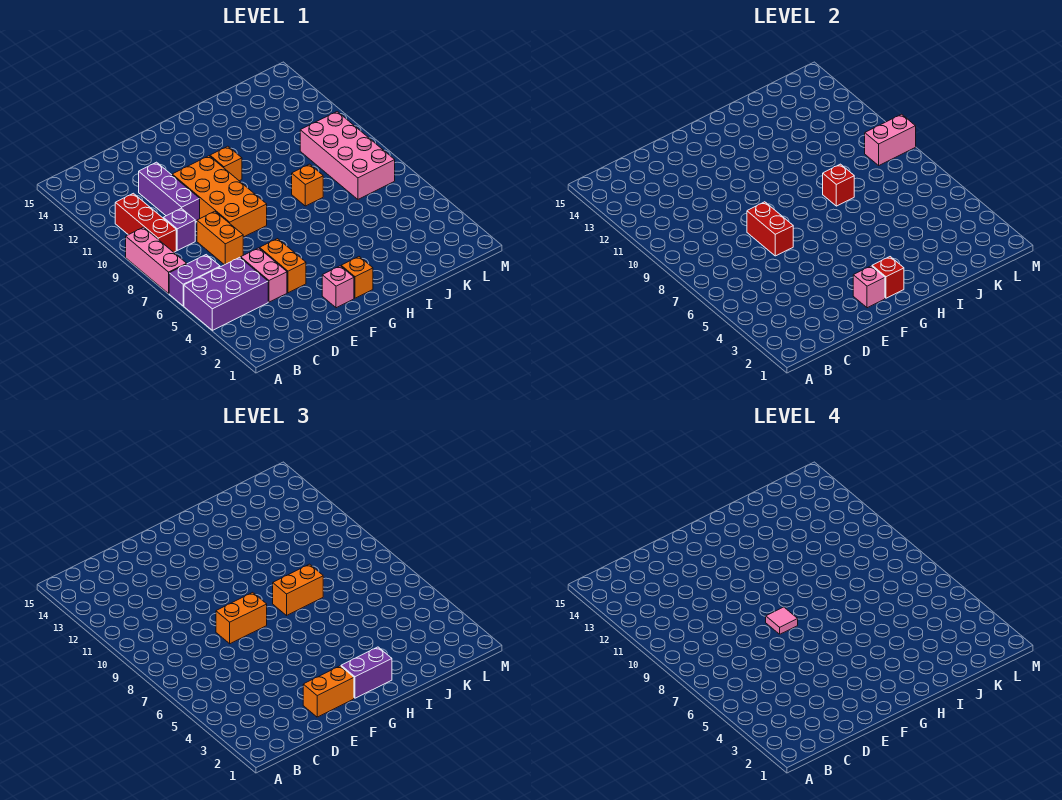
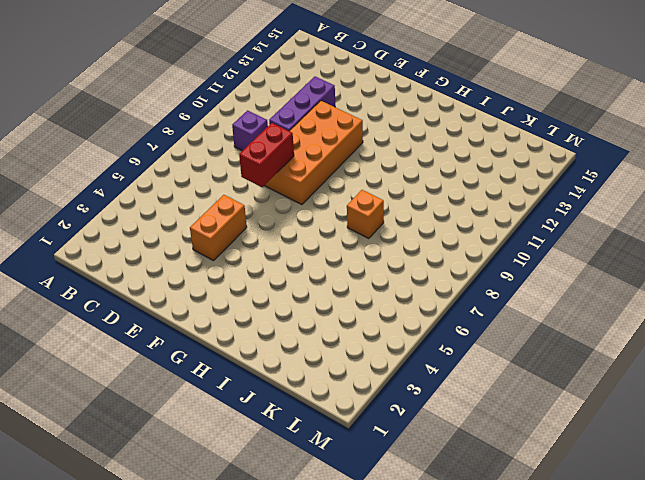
none -> purple brick A4:C5 level 1
none -> purple brick A6:B6 level 1
none -> pink brick A7:A9 level 1

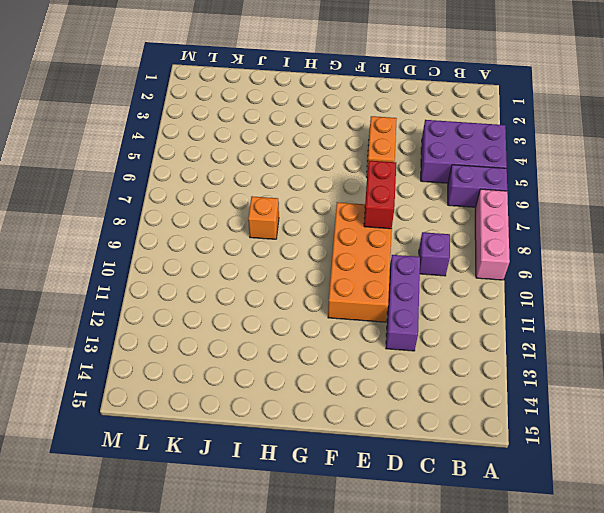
none -> red brick B9:B11 level 1
none -> pink brick D4:D5 level 1
none -> orange brick D7:D8 level 1

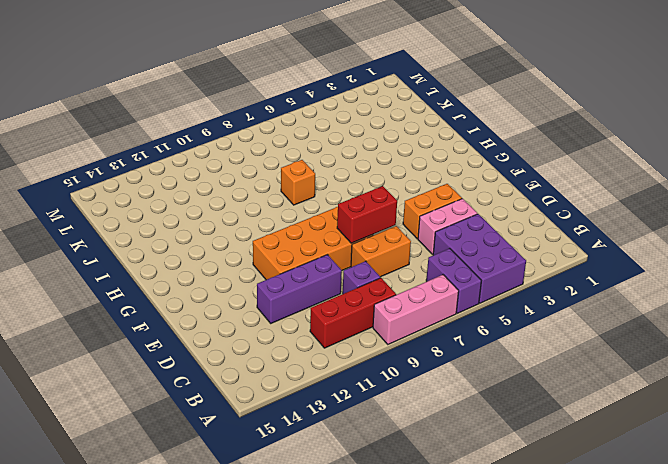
none -> pink brick F2 level 1
none -> orange brick G2 level 1
none -> orange brick G11 level 1

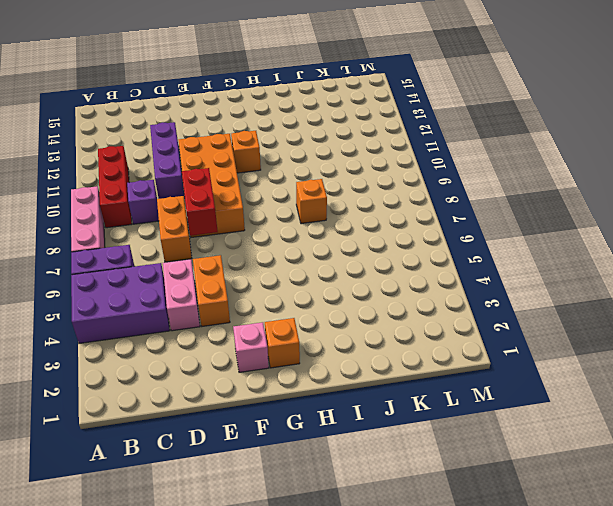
none -> pink brick K7:L10 level 1
none -> pink brick F2 level 2
none -> red brick G2 level 2

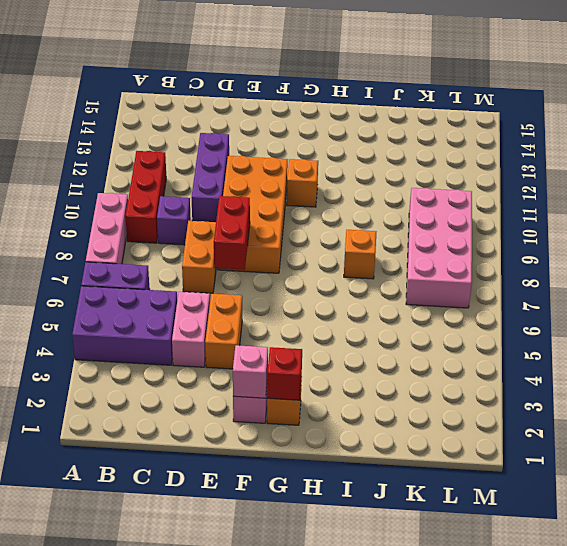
none -> red brick I8 level 2
none -> pink brick L9:M9 level 2
none -> orange brick E2:F2 level 3

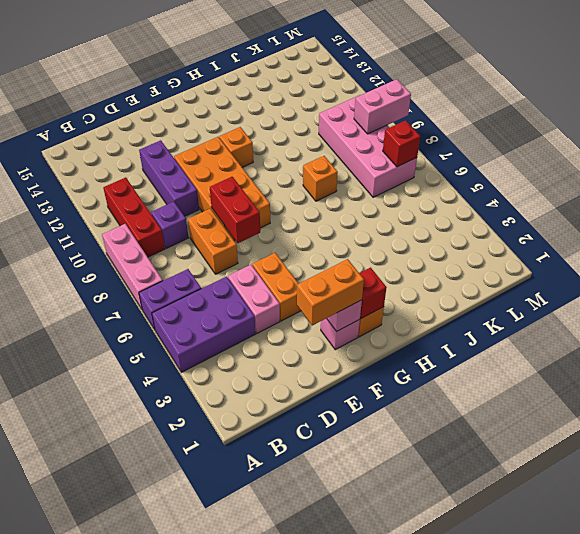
red brick L7 level 2 -> red brick I8 level 2
none -> orange brick E8:F8 level 3
none -> purple brick G2:H2 level 3
none -> orange brick H8:I8 level 3

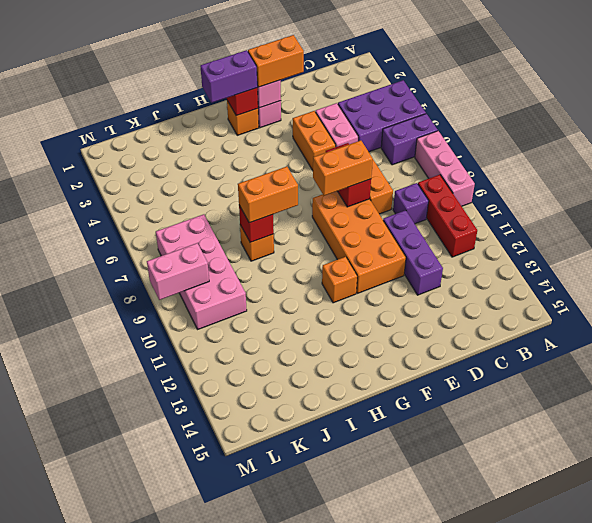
none -> pink tile F8 level 4

